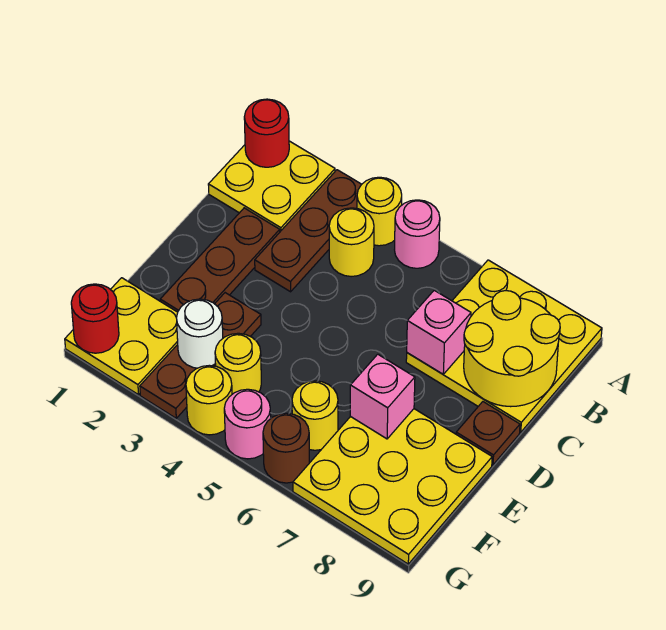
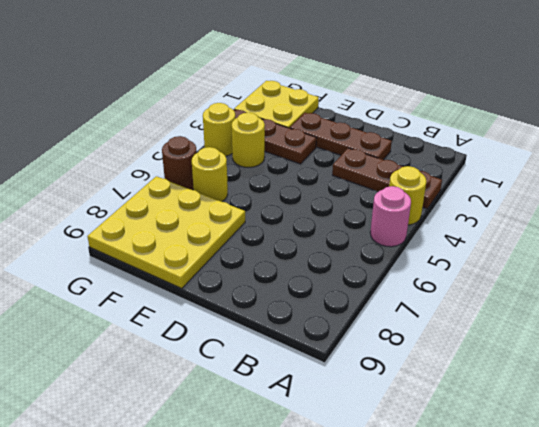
none -> yellow plate A1:B2 level 1
none -> yellow plate A7:C9 level 1
none -> yellow round brick B4 level 1

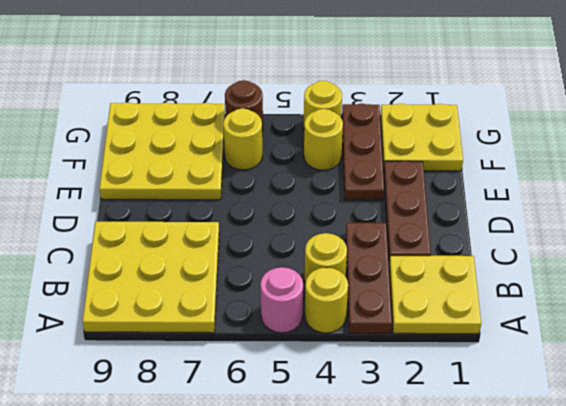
none -> brown plate D9 level 1
none -> pink round brick G5 level 1
none -> red round brick A1 level 2

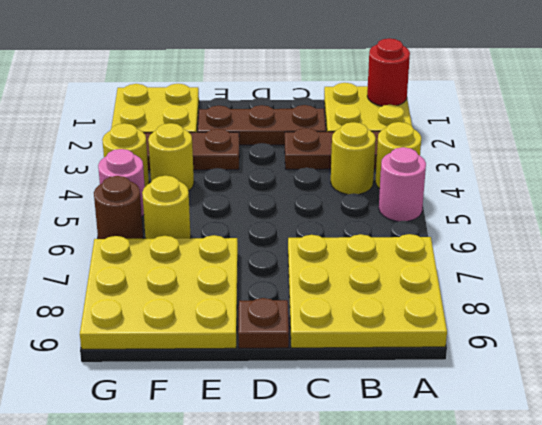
none -> yellow round brick B8:C9 level 2
none -> pink brick C7 level 2
none -> pink brick E7 level 2

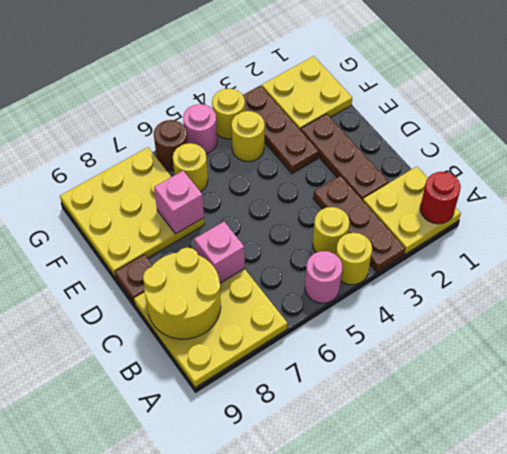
none -> white round brick F3 level 2
none -> red round brick G1 level 2

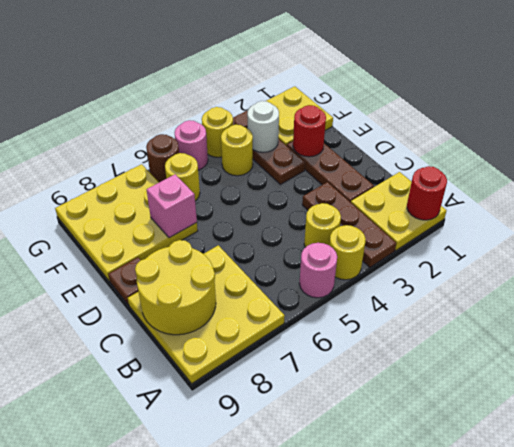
red round brick E2 level 2 -> red round brick G1 level 2
none -> pink brick C7 level 2

